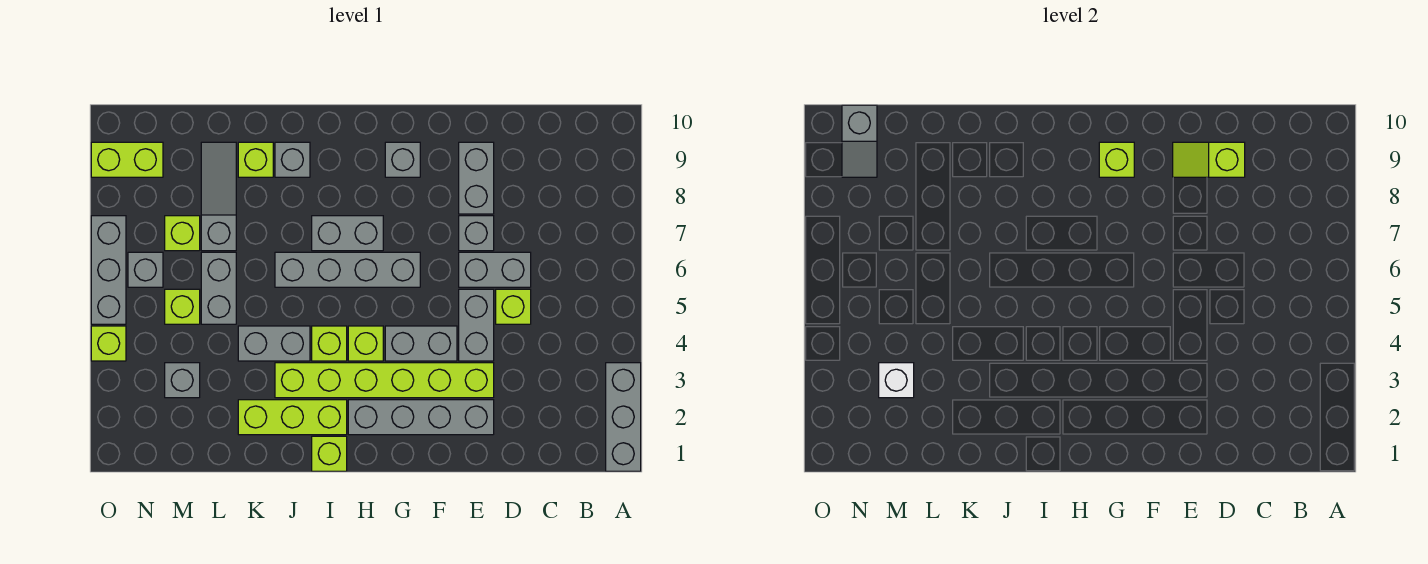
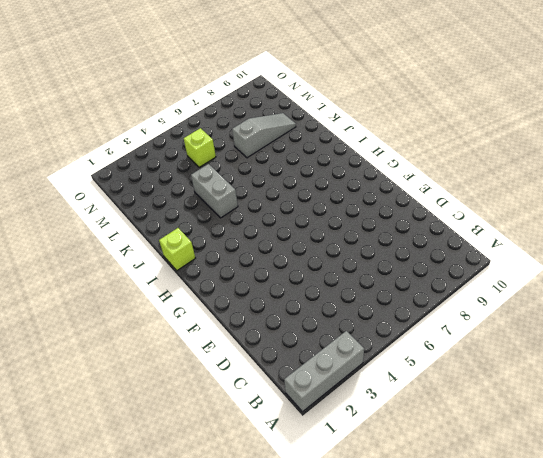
none -> lime brick D5 level 1
none -> grey brick D6:E6 level 1
none -> grey brick E2:H2 level 1
none -> lime brick E3:J3 level 1

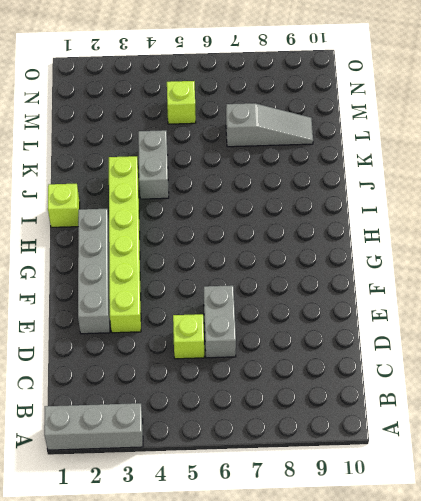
none -> grey brick E4:E5 level 1
none -> grey brick E7 level 1
none -> grey brick E8:E9 level 1
none -> grey brick F4:G4 level 1

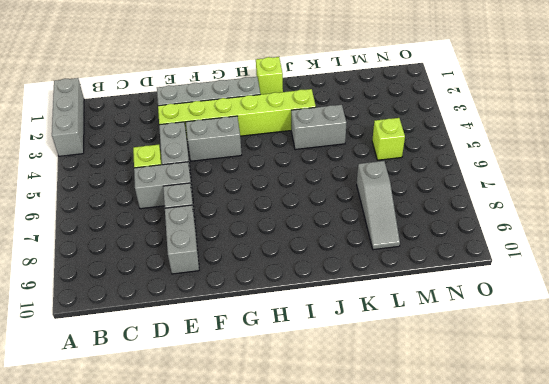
none -> grey brick G6:J6 level 1
none -> grey brick G9 level 1
none -> lime brick H4 level 1
none -> grey brick H7:I7 level 1

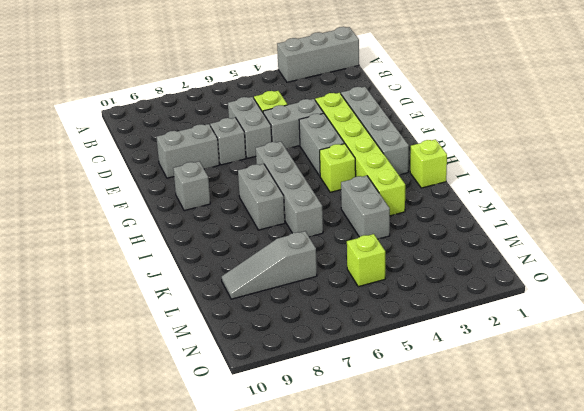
none -> lime brick I2:K2 level 1
none -> lime brick I4 level 1
none -> grey brick J9 level 1
none -> lime brick K9 level 1

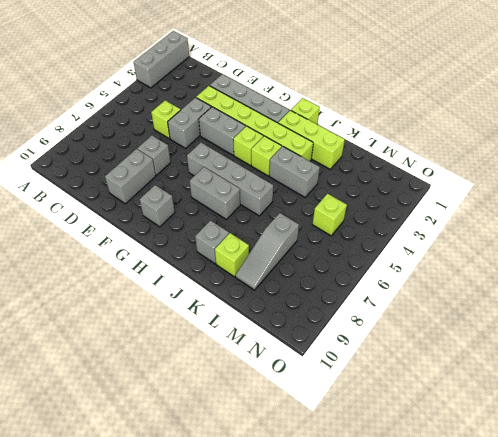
none -> grey brick D6:E6 level 1
none -> grey brick L5:L6 level 1
none -> grey brick M3 level 1
none -> lime brick M7 level 1

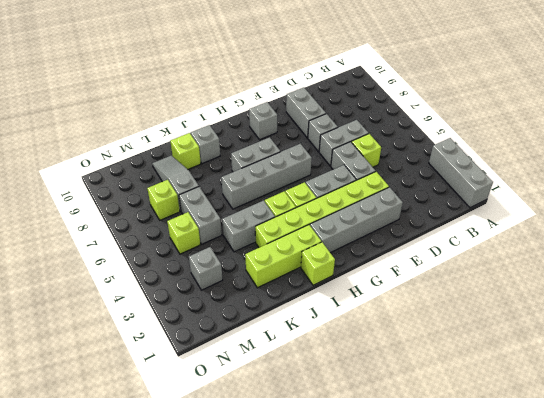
none -> grey brick N6 level 1
none -> lime brick N9:O9 level 1
none -> lime brick O4 level 1
none -> grey brick O5:O7 level 1

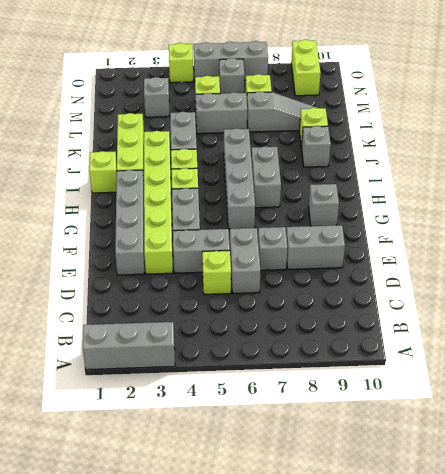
none -> lime slope D9:E9 level 2 top D
none -> lime brick G9 level 2
none -> white brick M3 level 2
none -> grey slope N9:N10 level 2 top 10

